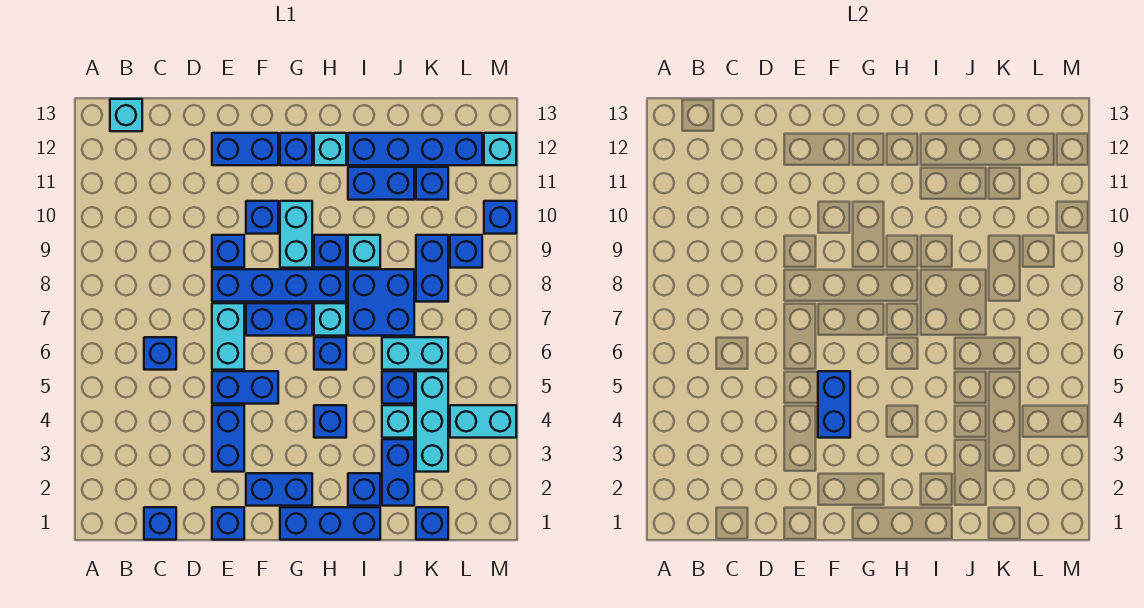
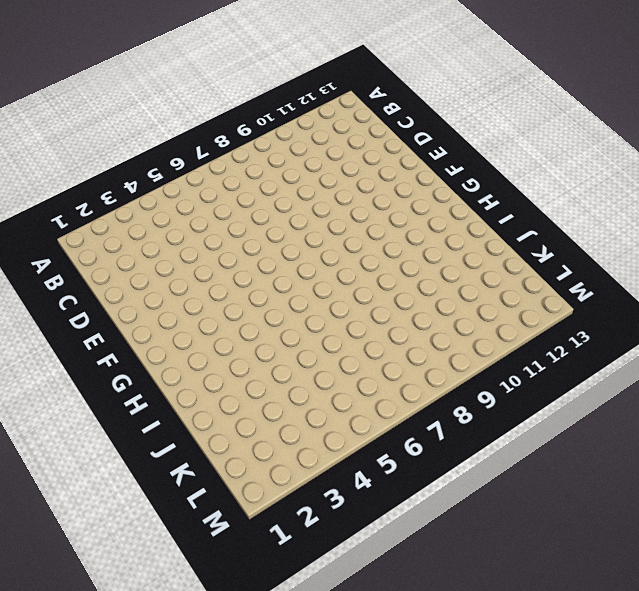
none -> cyan brick B13 level 1
none -> blue brick C1 level 1
none -> blue brick C6 level 1
none -> blue brick E1 level 1

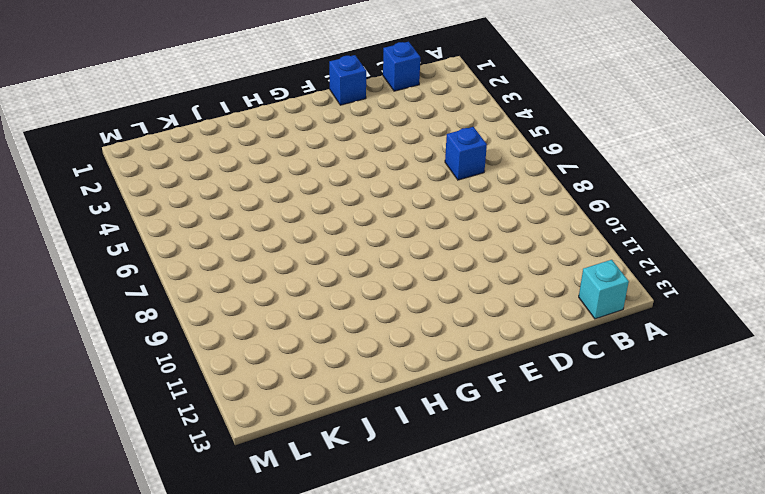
none -> blue brick E3:E4 level 1
none -> blue brick E5:F5 level 1
none -> cyan brick E6:E7 level 1
none -> blue brick E8:H8 level 1

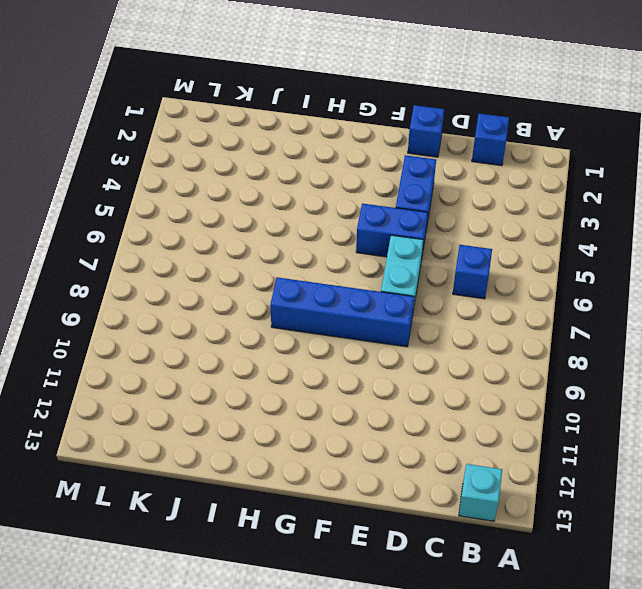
none -> blue brick E9 level 1
none -> blue brick E12:F12 level 1
none -> blue brick F2:G2 level 1
none -> blue brick F7:G7 level 1

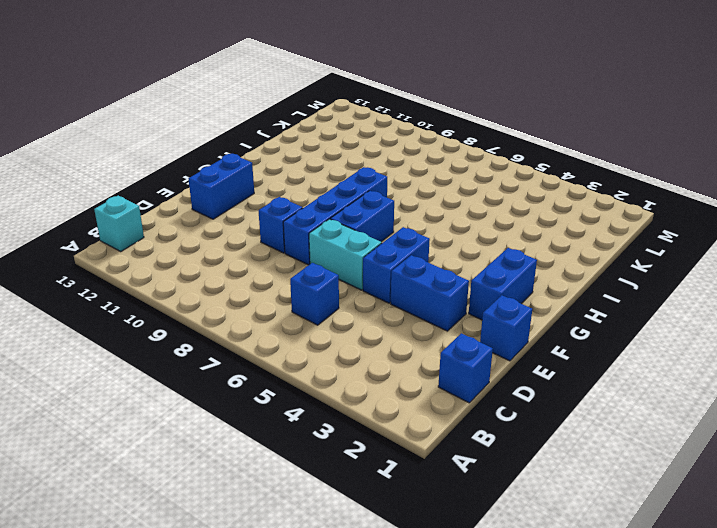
none -> blue brick F10 level 1
none -> blue brick G1:I1 level 1
none -> cyan brick G9:G10 level 1
none -> blue brick G12 level 1

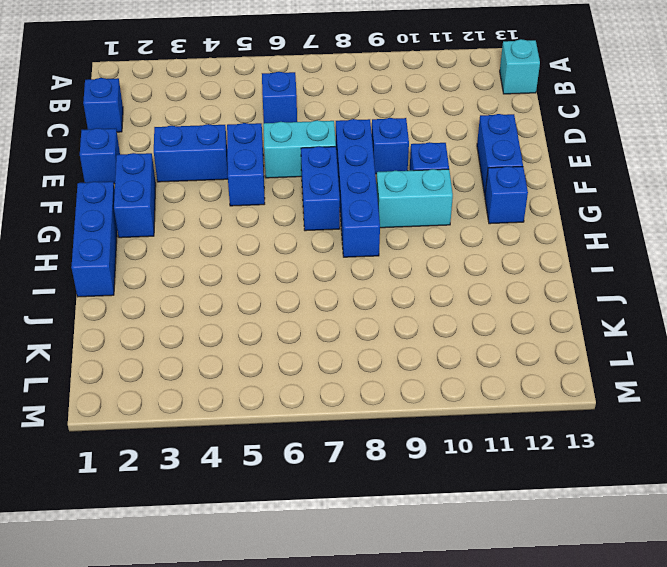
none -> blue brick H4 level 1
none -> blue brick H6 level 1
none -> cyan brick H7 level 1
none -> blue brick H9 level 1

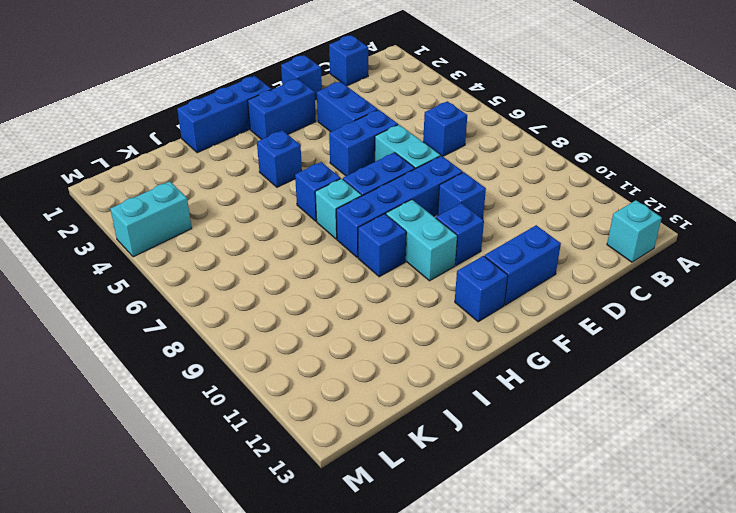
none -> cyan brick H12 level 1
none -> blue brick I2 level 1
none -> blue brick I7:J8 level 1
none -> cyan brick I9 level 1

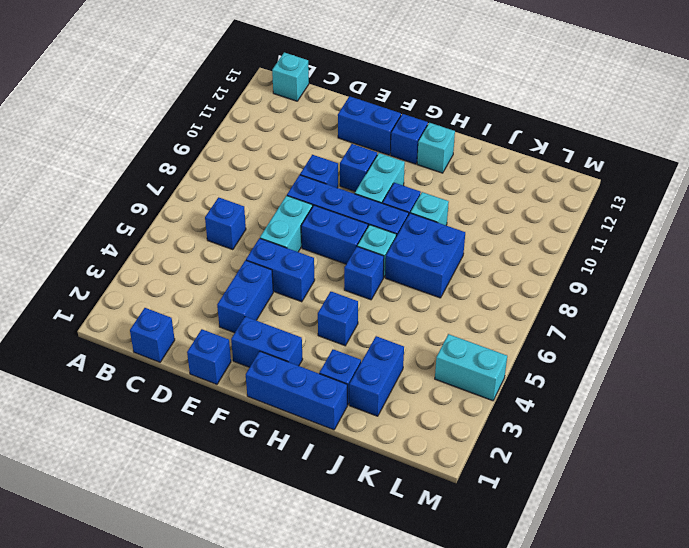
none -> blue brick I11:J11 level 1
none -> blue brick I12:L12 level 1
none -> cyan brick J4 level 1
none -> blue brick J5 level 1

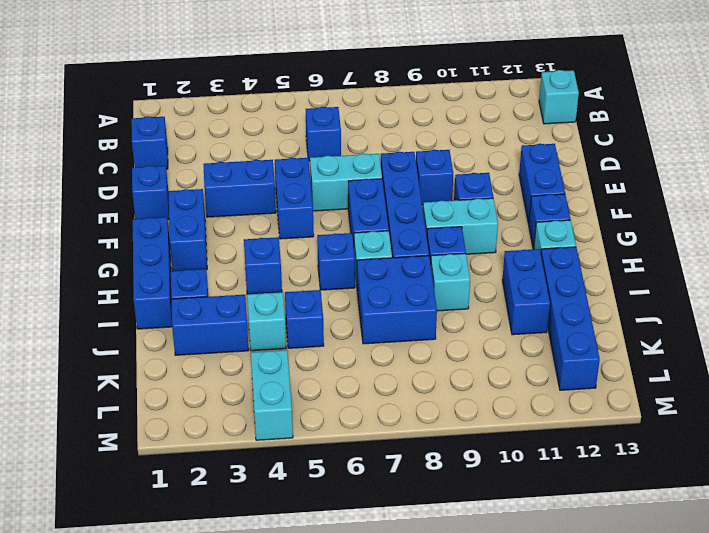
none -> cyan brick J6:K6 level 1
none -> blue brick K1 level 1
none -> cyan brick K3:K5 level 1
none -> blue brick K8:K9 level 1

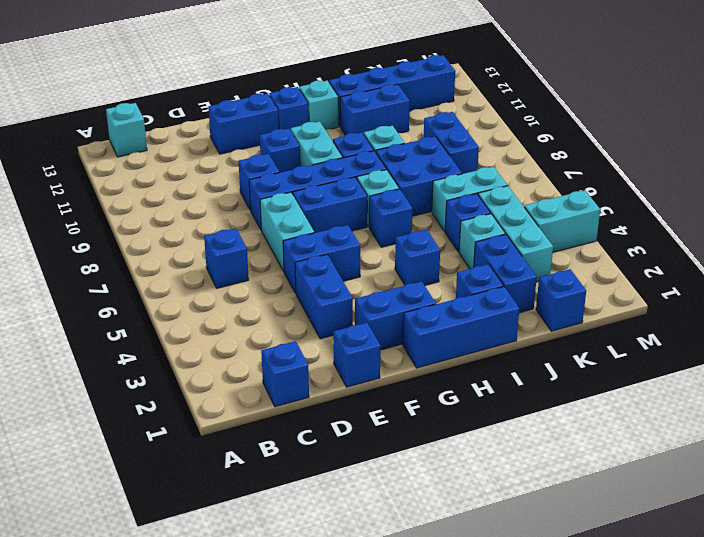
none -> blue brick K11 level 1
none -> blue brick L9 level 1
none -> blue brick M10 level 1
none -> cyan brick M12 level 1

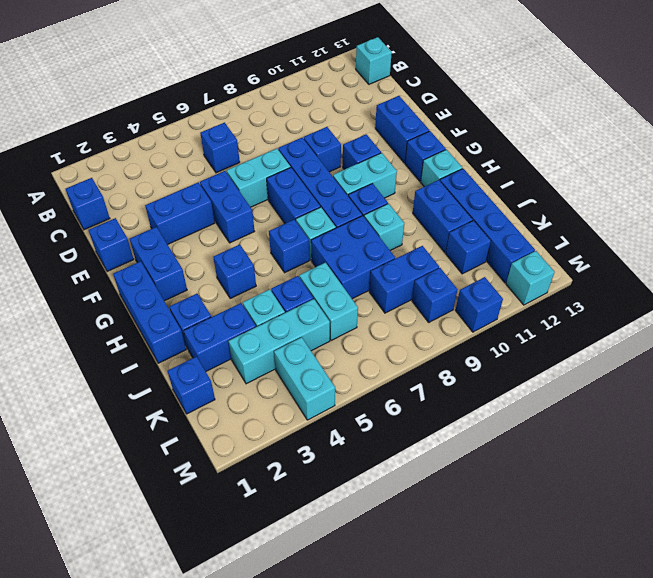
none -> blue brick F4:F5 level 2

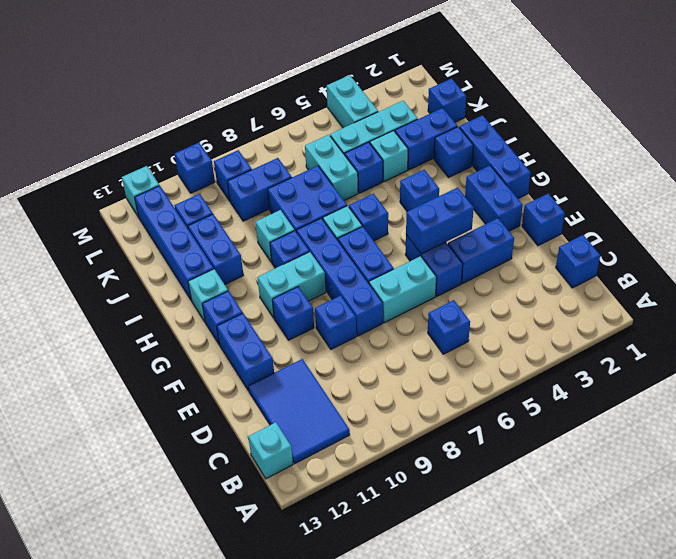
blue tile B11:D12 level 1 -> none

